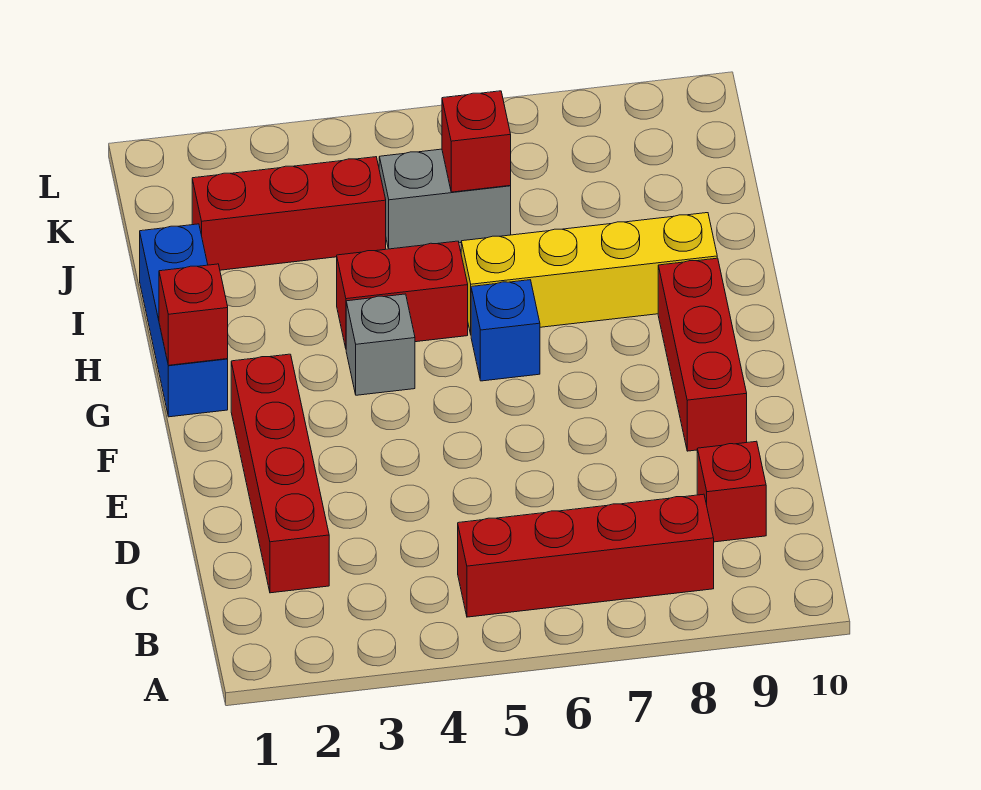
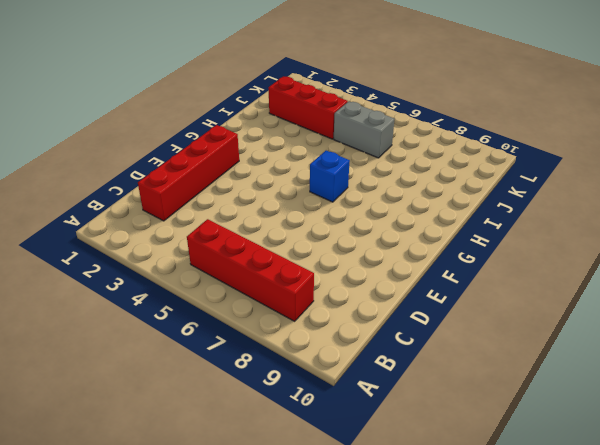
none -> red brick C9 level 1
none -> red brick E9:G9 level 1
none -> blue brick G1:I1 level 1

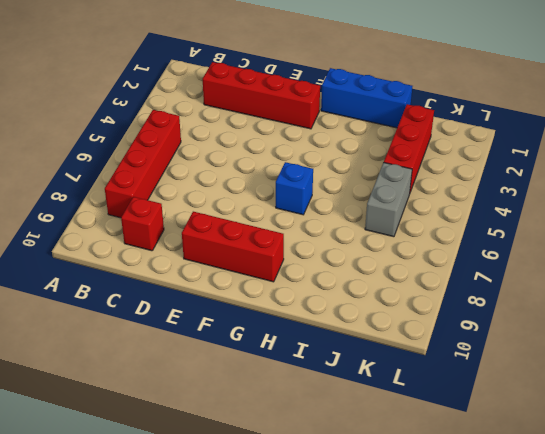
none -> grey brick G4 level 1
none -> red brick H4:H5 level 1
none -> yellow brick H6:H9 level 1

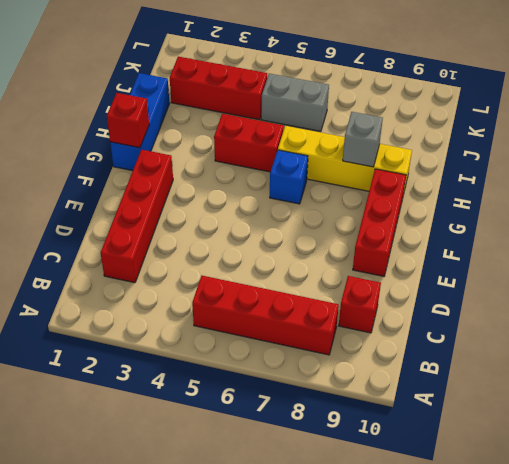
grey brick H8 level 2 -> grey brick G4 level 1
none -> red brick J6 level 2

